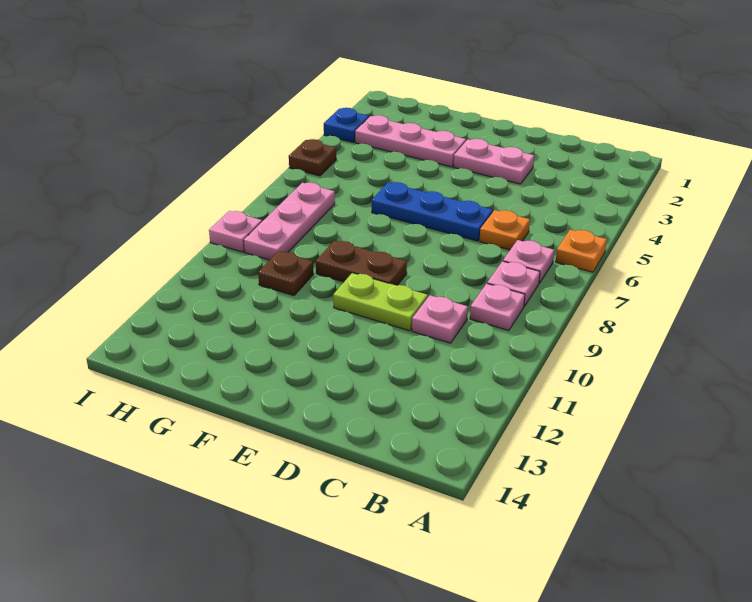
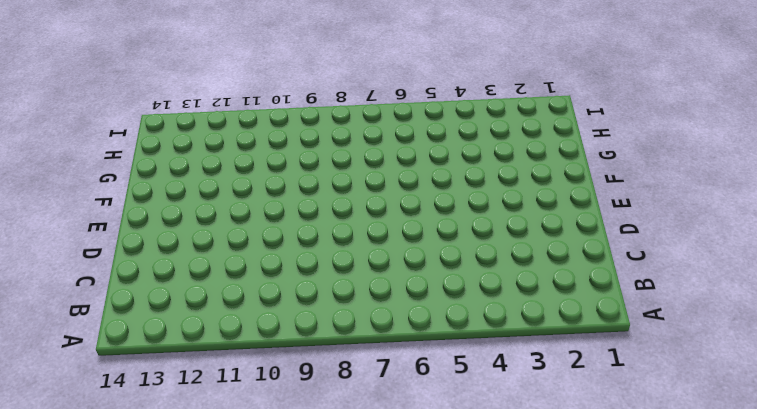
none -> orange plate A6 level 1
none -> pink plate B7 level 1
none -> pink plate B8 level 1

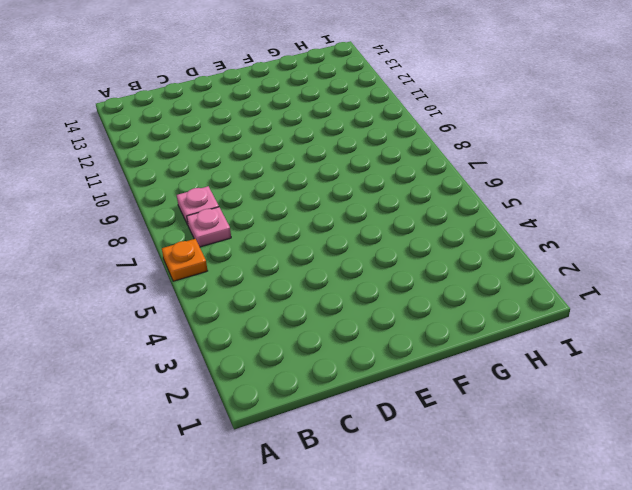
none -> pink plate B9 level 1
none -> orange plate C6 level 1
none -> pink plate C10 level 1

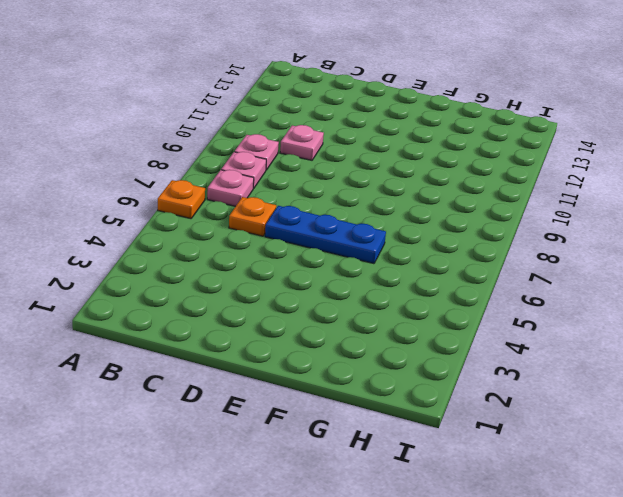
none -> pink plate D3:E3 level 1
none -> lime plate D10:E10 level 1
none -> brown plate E9:F9 level 1

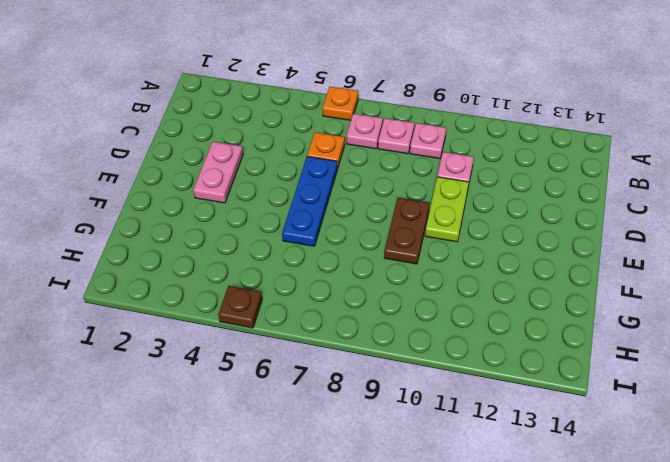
none -> pink plate F3:H3 level 1
none -> brown plate G10 level 1
none -> pink plate H7:H9 level 1

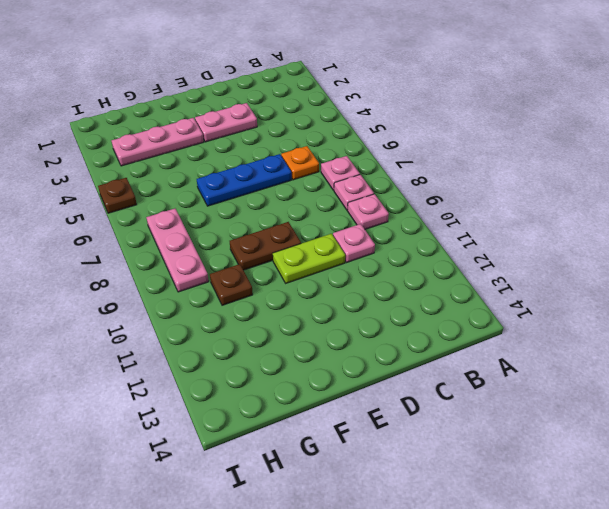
none -> orange plate A6 level 1
none -> blue plate I3 level 1
none -> pink plate I9 level 1

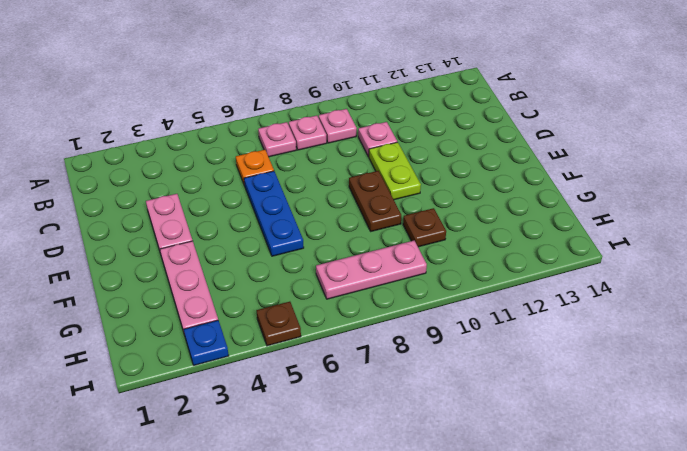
none -> orange plate A6 level 1
none -> pink plate I9 level 1

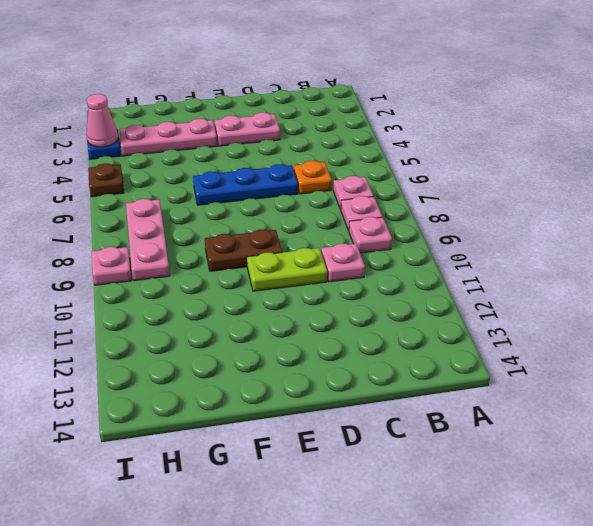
pink cone I3 level 2 -> none
none -> orange plate A6 level 1
none -> brown plate G10 level 1

